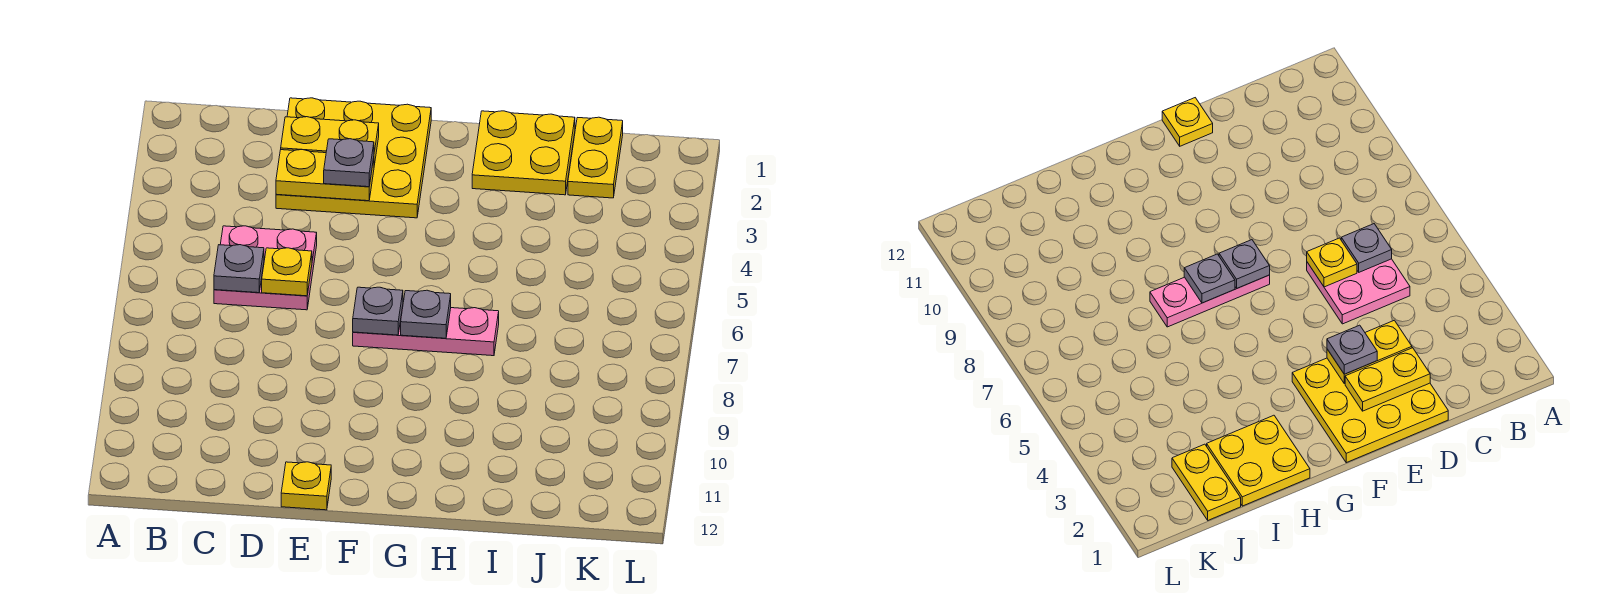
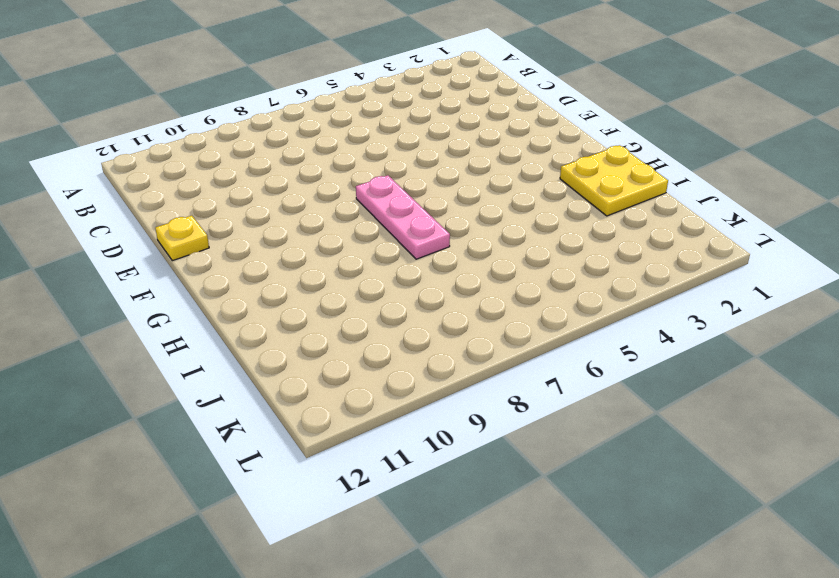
none -> pink plate C5:D6 level 1
none -> yellow plate D1:F3 level 1
none -> yellow plate J1:J2 level 1

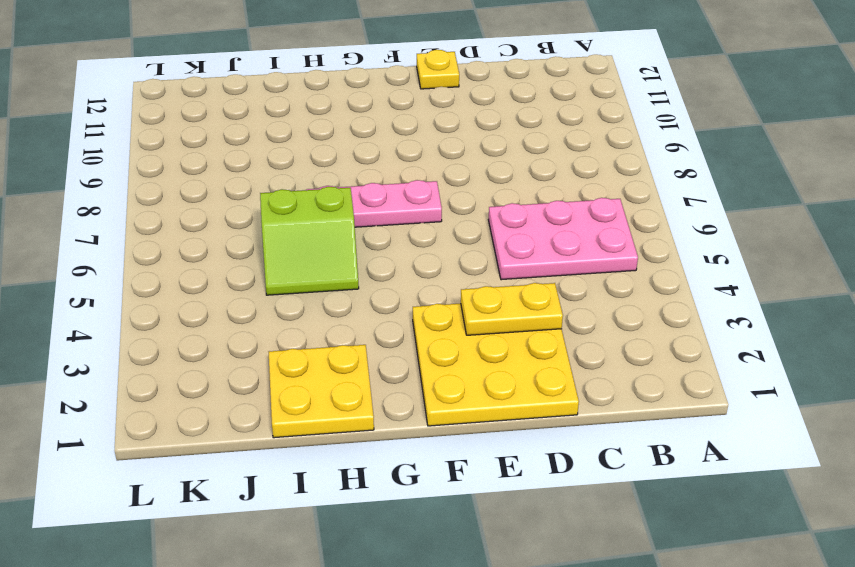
pink plate B5:D6 level 1 -> pink plate C5:D6 level 1
lime slope H5:I6 level 1 top 6 -> none
none -> yellow plate J1:J2 level 1
none -> grey plate C6 level 2
none -> yellow plate D2:E2 level 2

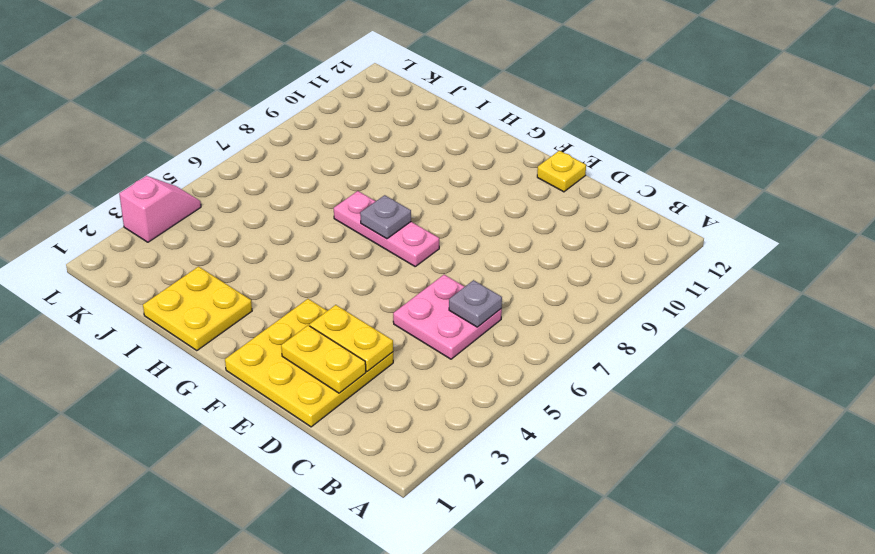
pink slope L3:L4 level 1 top 3 -> none
none -> yellow plate J1:J2 level 1
none -> yellow plate D6 level 2
none -> grey plate F7 level 2

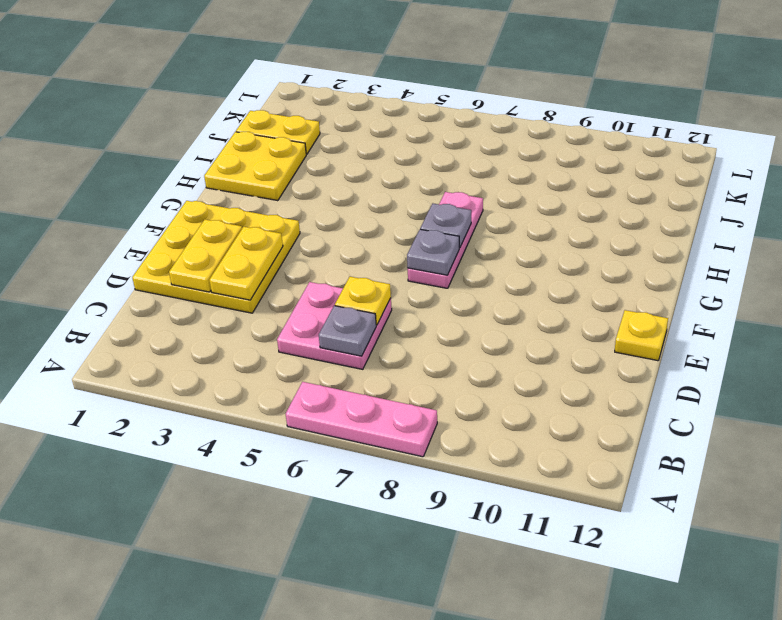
pink plate A6:A8 level 1 -> none
none -> grey plate E3 level 3

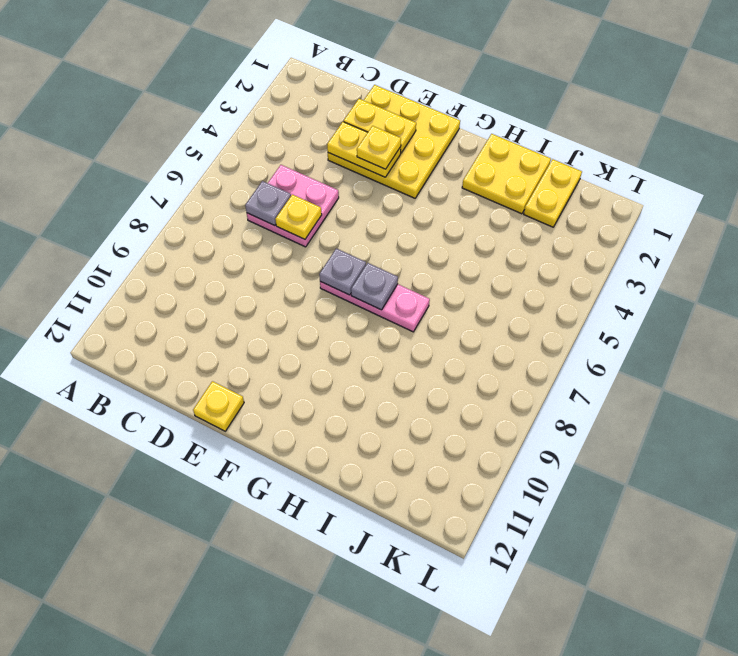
yellow plate E3 level 3 -> grey plate E3 level 3

